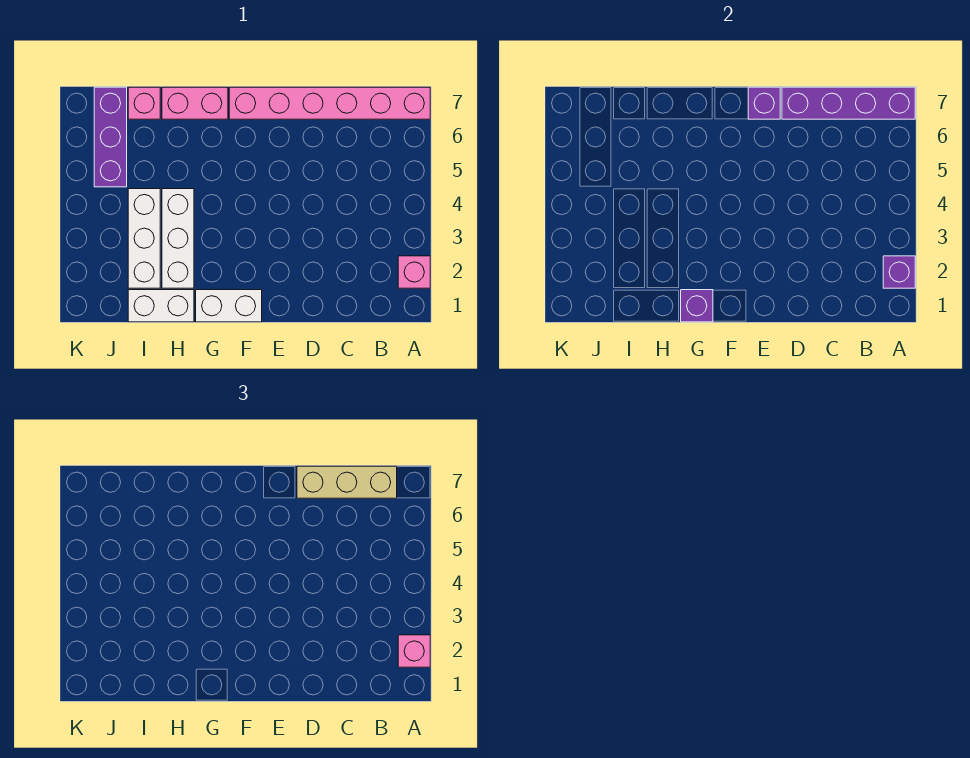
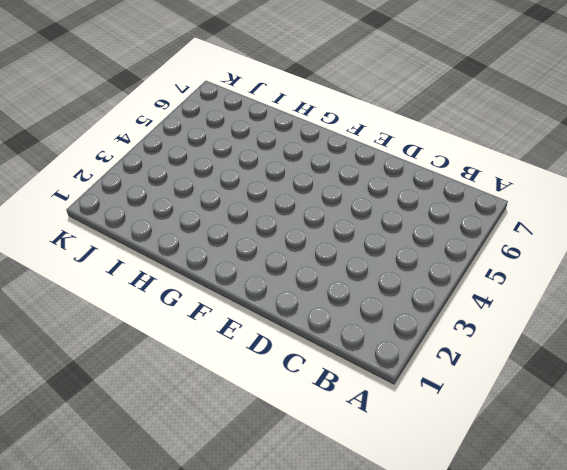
none -> pink brick A2 level 1
none -> pink brick A7:F7 level 1
none -> white brick F1:G1 level 1

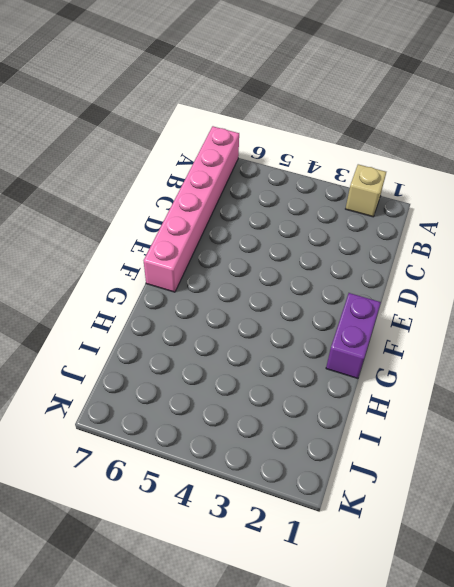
tan brick A2 level 1 -> pink brick A2 level 1
purple brick F1:G1 level 1 -> white brick F1:G1 level 1
none -> pink brick G7:H7 level 1
none -> white brick H1:I1 level 1
none -> white brick H2:H4 level 1

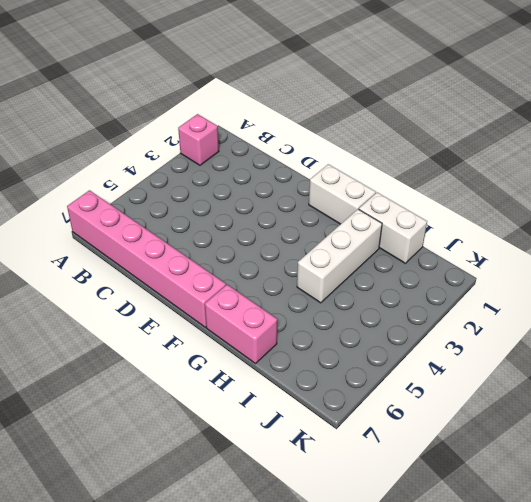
none -> white brick I2:I4 level 1
none -> pink brick I7 level 1
none -> purple brick J5:J7 level 1

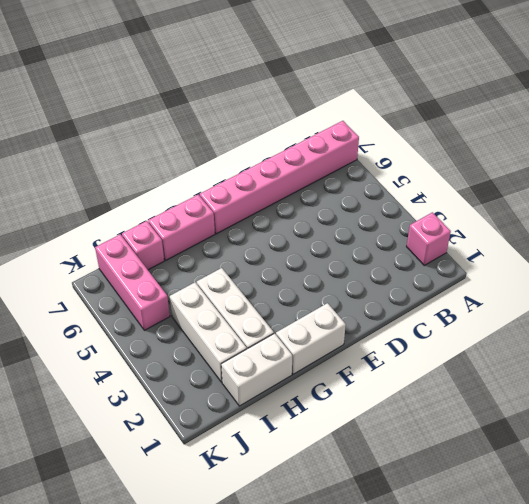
pink brick J5:J7 level 1 -> purple brick J5:J7 level 1
none -> purple brick A2 level 2
none -> purple brick A7:D7 level 2
none -> purple brick E7 level 2

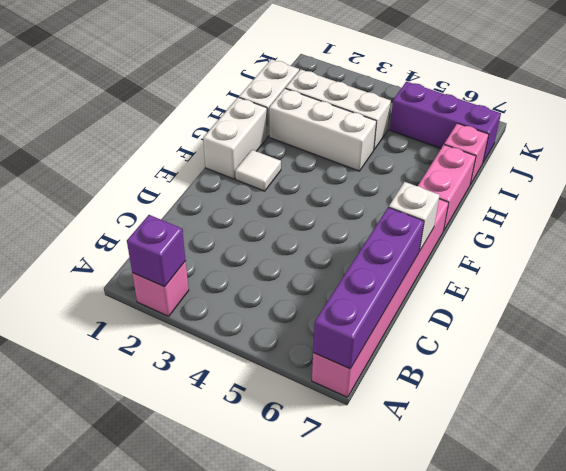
white brick E7 level 2 -> purple brick E7 level 2
white tile F2 level 1 -> none
none -> purple brick G1 level 2
none -> pink brick A2 level 3
none -> tan brick B7:D7 level 3

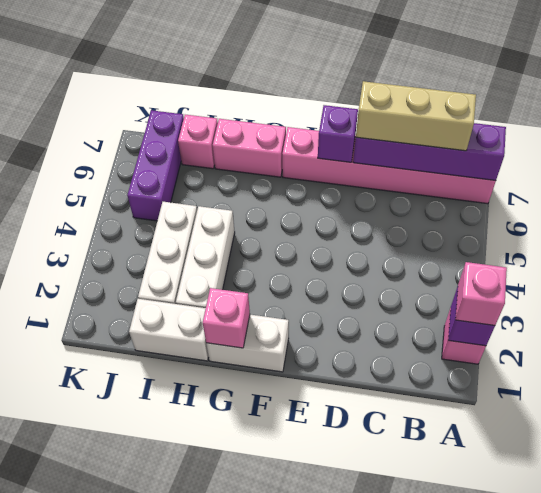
pink brick G1 level 2 -> purple brick G1 level 2

